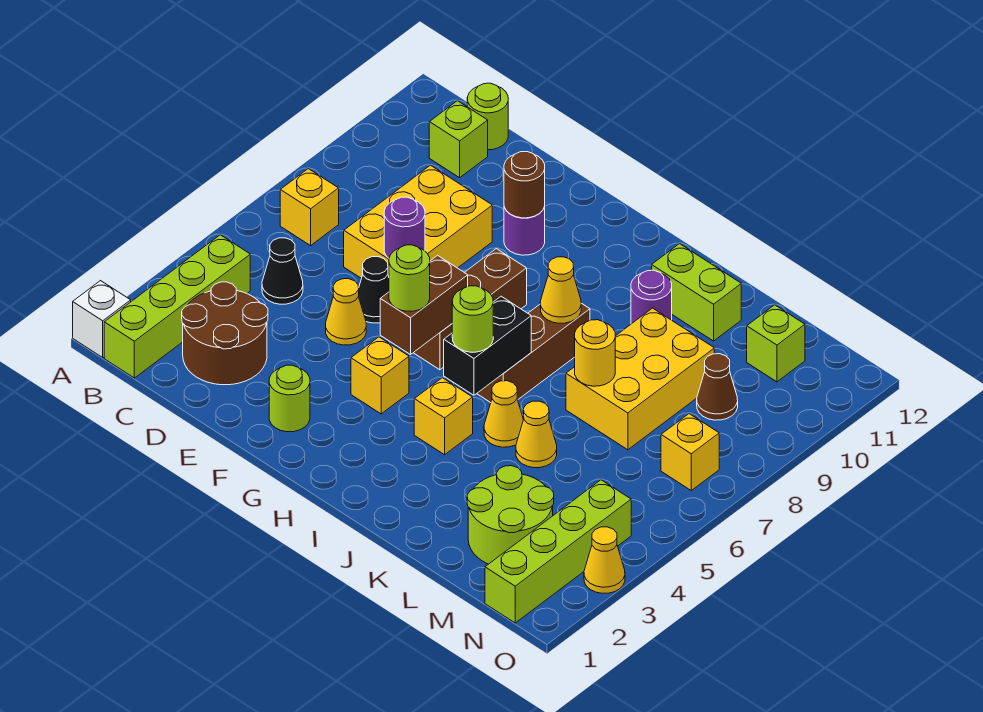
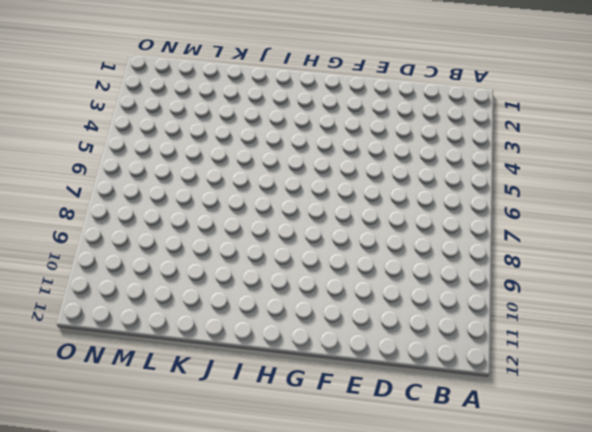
none -> white brick A1 level 1
none -> lime brick B1:B4 level 1
none -> yellow brick B7 level 1
none -> brown round brick C2:D3 level 1

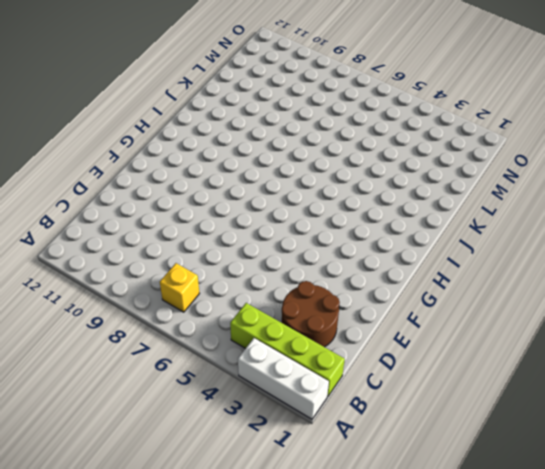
white brick A1:A3 level 1 -> white brick A1 level 1
none -> black cone C5 level 1
none -> lime brick C11 level 1
none -> lime round brick C12 level 1
none -> yellow brick D7:E9 level 1

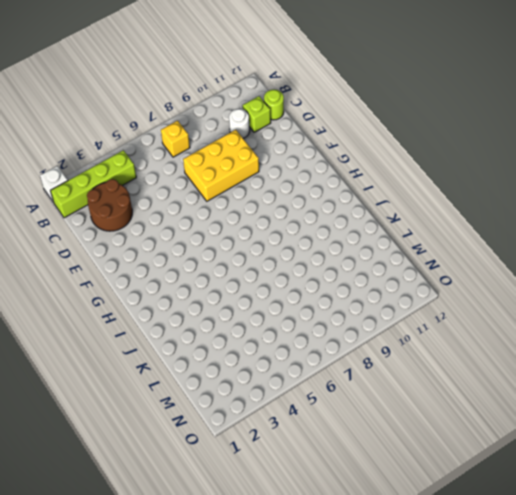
white round brick C10 level 1 -> none
none -> black cone C5 level 1
none -> yellow cone E5 level 1
none -> black cone E6 level 1
none -> lime round brick F2 level 1

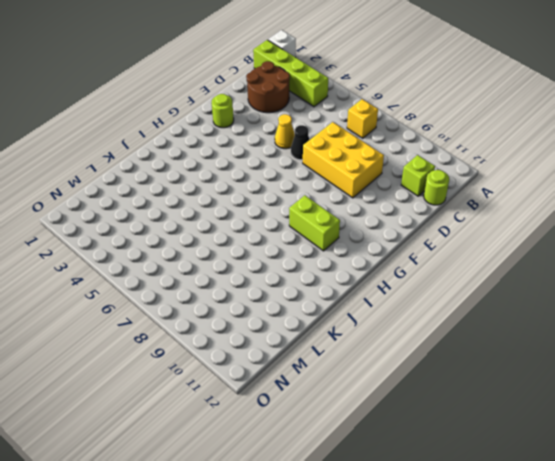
lime brick H9:H10 level 1 -> lime brick J11:K11 level 1
none -> black cone C5 level 1
none -> purple round brick F10 level 1
none -> yellow brick G4 level 1
none -> brown brick G6:G8 level 1

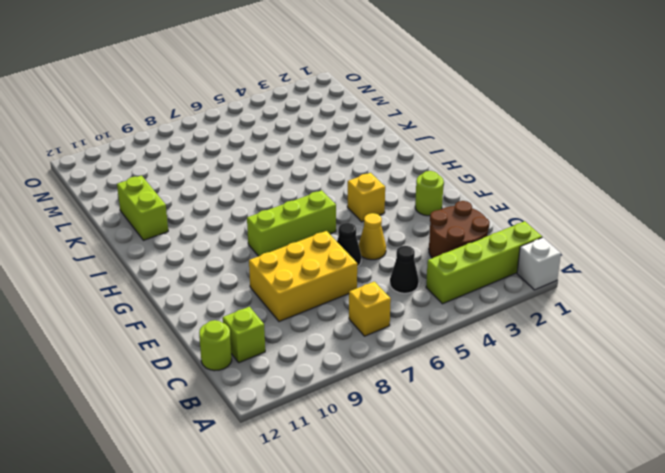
lime brick G6:G8 level 1 -> brown brick G6:G8 level 1
none -> purple round brick F10 level 1
none -> yellow brick I4 level 1
none -> brown brick I6:I8 level 1
none -> yellow cone J5 level 1

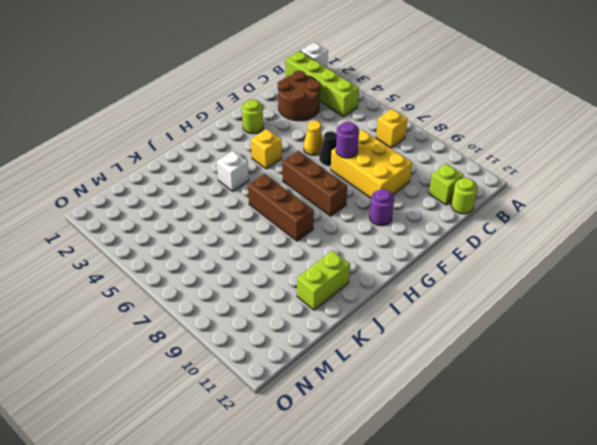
white brick I4 level 1 -> yellow brick I4 level 1
none -> black cone C5 level 1
none -> yellow cone J5 level 1
none -> purple round brick J10 level 1
none -> yellow cone K5 level 1

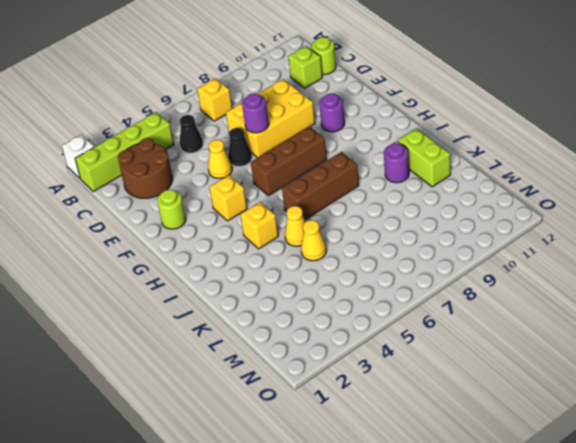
none -> yellow brick K7:L9 level 1
none -> lime round brick L2:M3 level 1
none -> brown cone M9 level 1
none -> lime brick M11 level 1

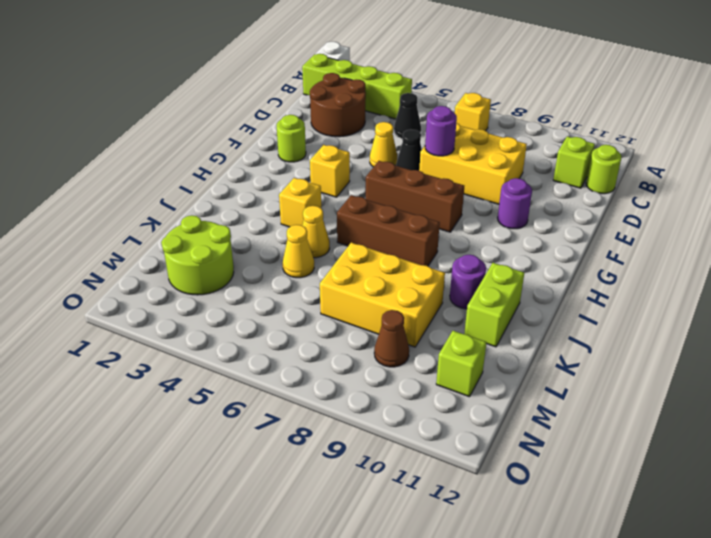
none -> lime brick N1:N4 level 1
none -> yellow brick N7 level 1
none -> yellow cone O3 level 1
none -> brown round brick F10 level 2

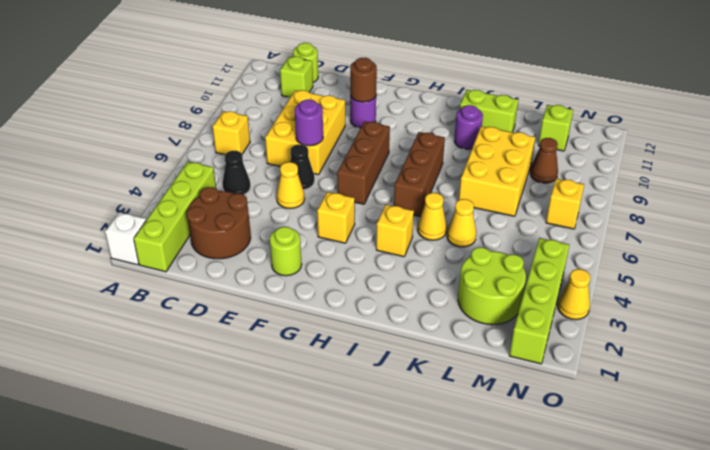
none -> brown brick G5:G6 level 2
none -> black brick I5:I6 level 2
none -> yellow cone I8 level 2
none -> yellow round brick K7 level 2

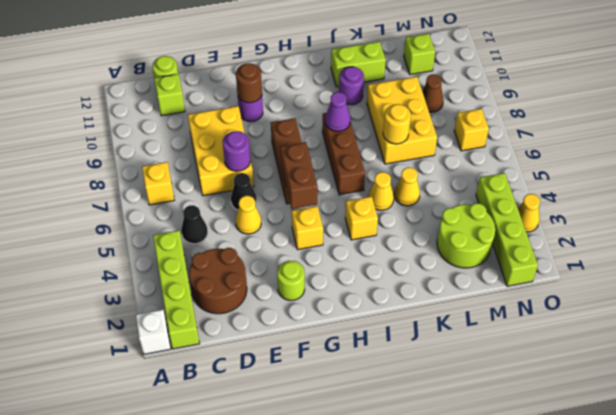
purple cone I8 level 2 -> yellow cone I8 level 2
none -> black brick I5:I6 level 2
none -> lime round brick G5 level 3
none -> lime round brick I5 level 3

